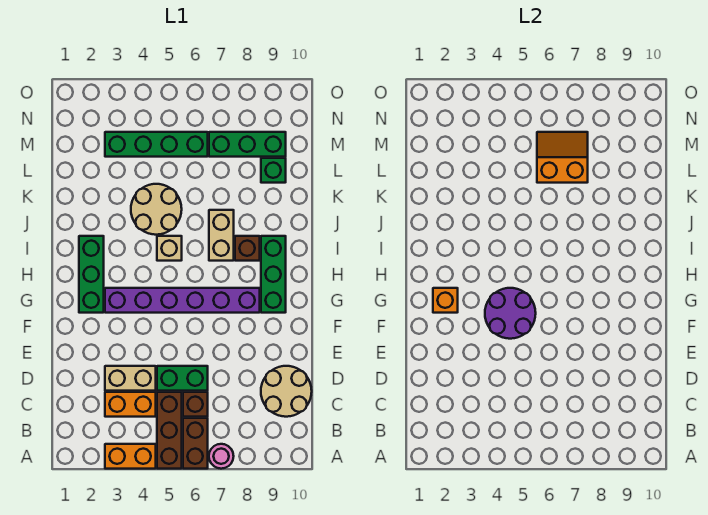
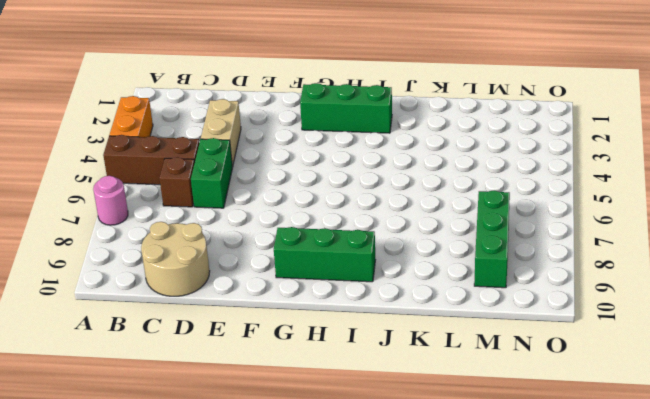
none -> brown brick A6:B6 level 1
none -> orange brick C3:C4 level 1
none -> purple brick G3:G8 level 1

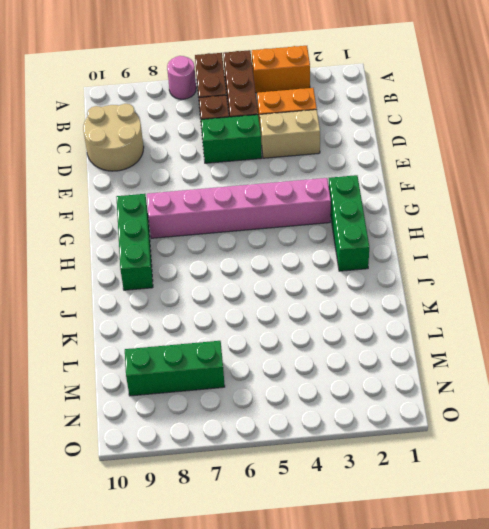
pink brick G3:G8 level 1 -> purple brick G3:G8 level 1
none -> tan brick I5 level 1
none -> tan brick I7:J7 level 1
none -> brown brick I8 level 1

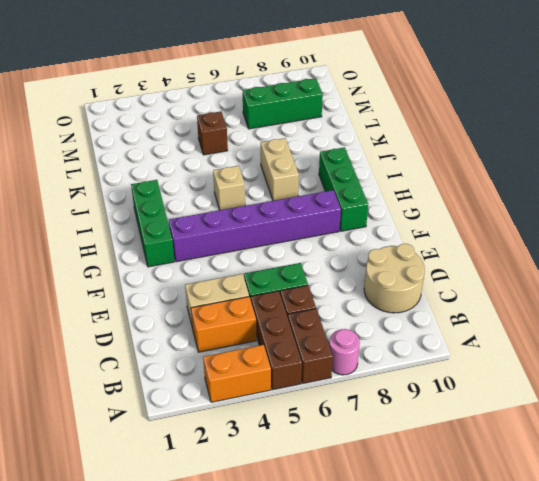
brown brick L5 level 1 -> brown brick I8 level 1
none -> tan round brick J4:K5 level 1
none -> green brick L9 level 1
none -> green brick M3:M6 level 1

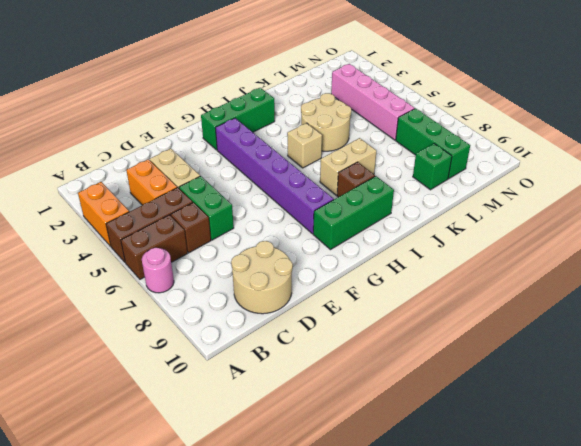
pink brick M3:M6 level 1 -> green brick M3:M6 level 1
none -> purple round brick F4:G5 level 2
none -> orange brick G2 level 2
none -> orange slope L6:M7 level 2 top L

